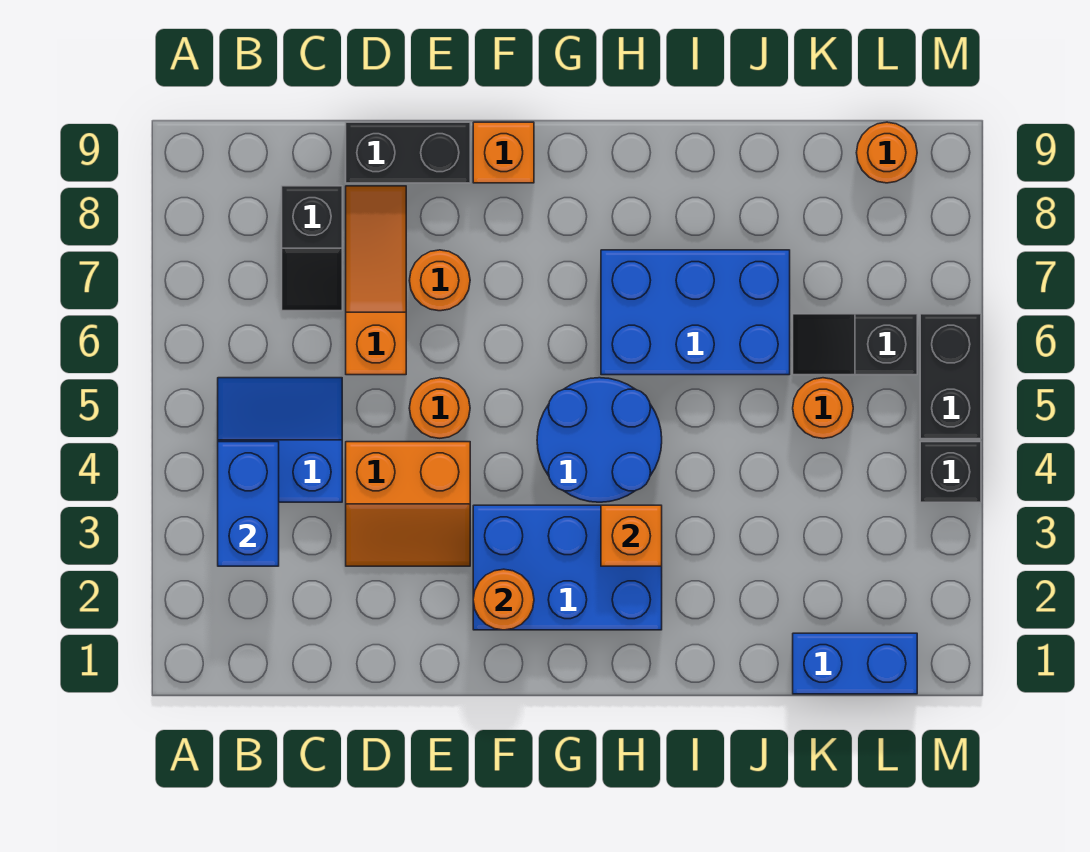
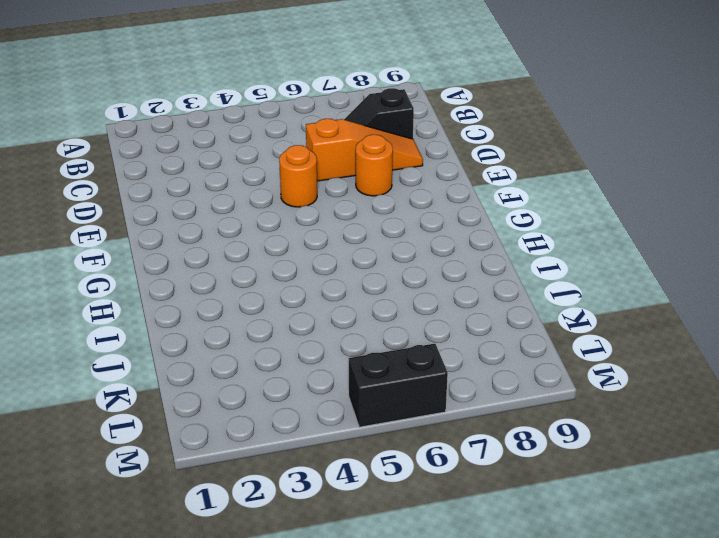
none -> blue slope B4:C5 level 1 top 4
none -> orange slope D3:E4 level 1 top 4
none -> black brick D9:E9 level 1

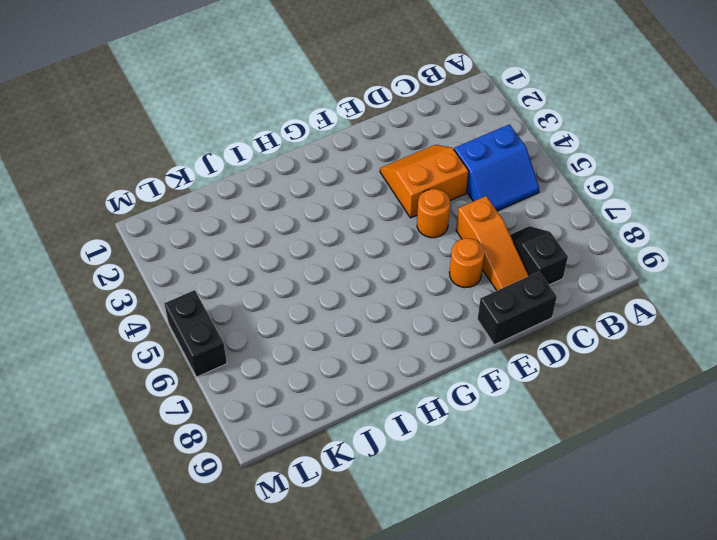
none -> blue brick F2:H3 level 1
none -> orange brick F9 level 1
none -> blue round brick G4:H5 level 1

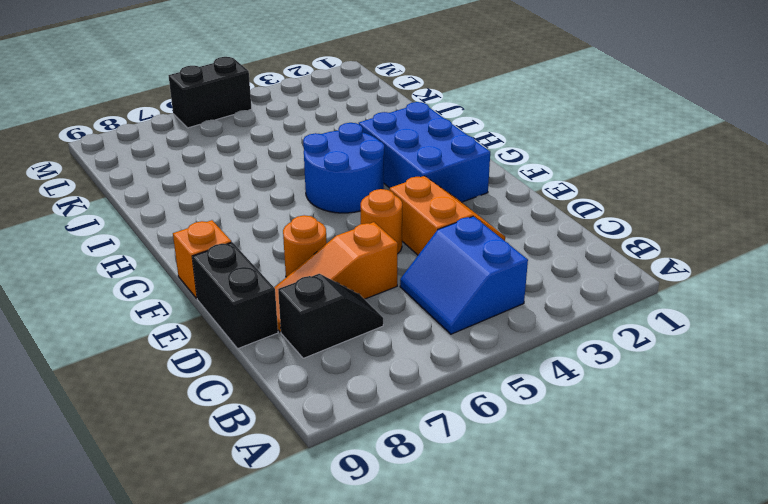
none -> blue brick H6:J7 level 1
none -> blue brick K1:L1 level 1
none -> orange round brick K5 level 1

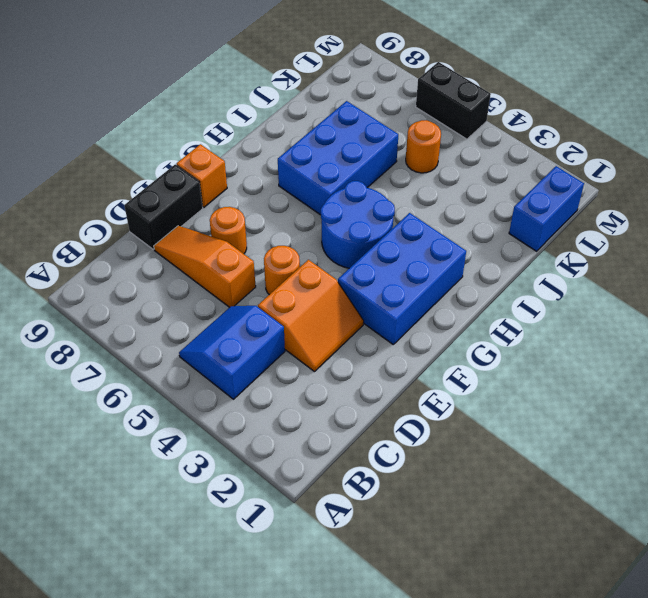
none -> black slope C7:C8 level 1 top 8
none -> black slope K6:L6 level 1 top L
none -> orange round brick L9 level 1

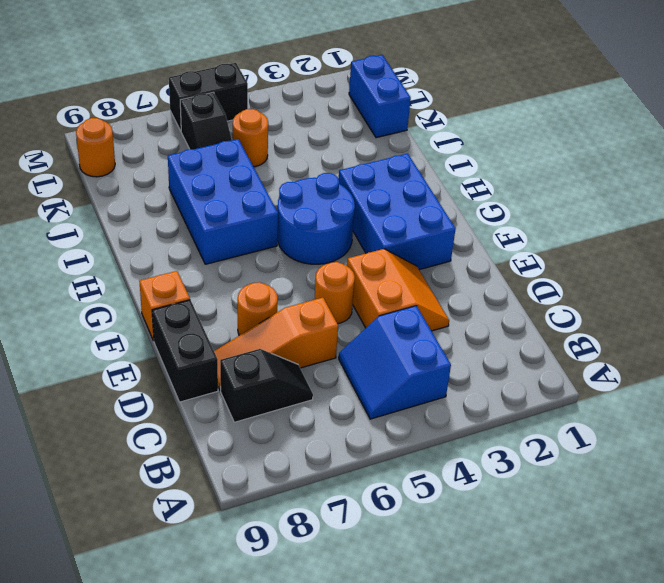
none -> black brick M4 level 1
none -> blue brick B3:B4 level 2
none -> orange round brick F2 level 2

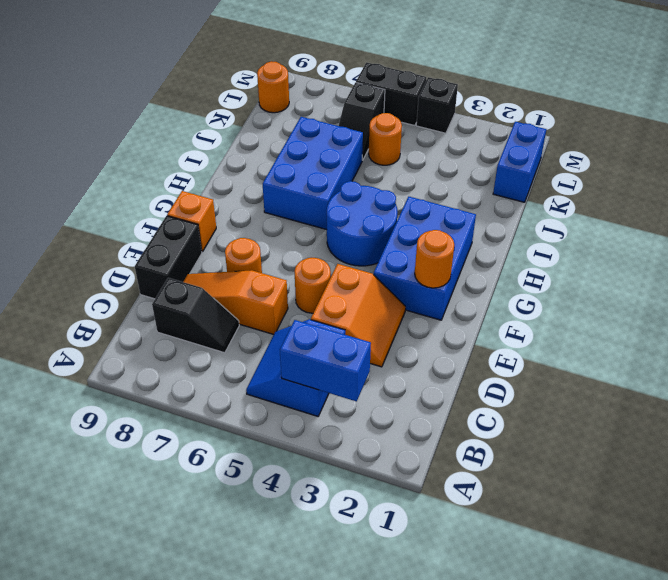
none -> orange brick H3 level 2

